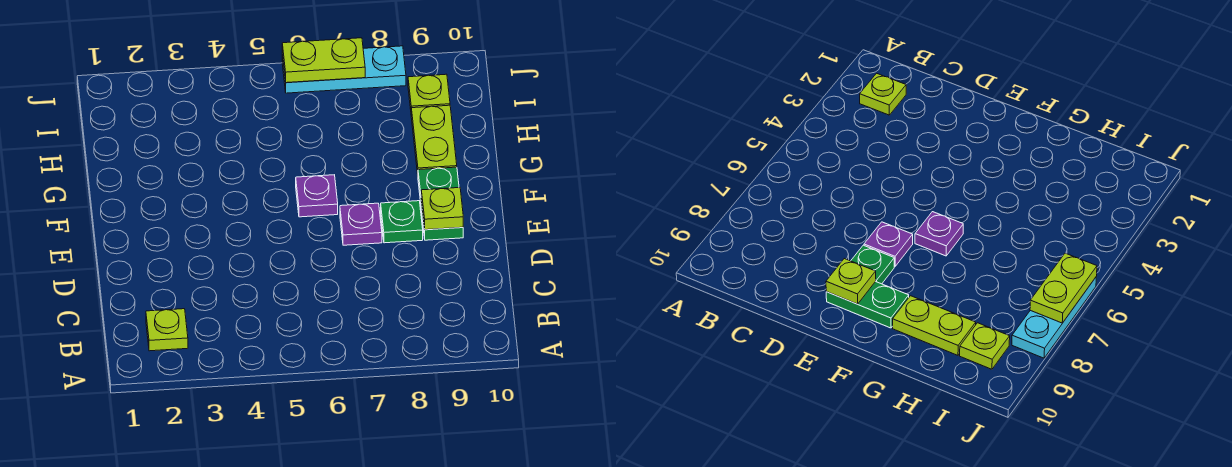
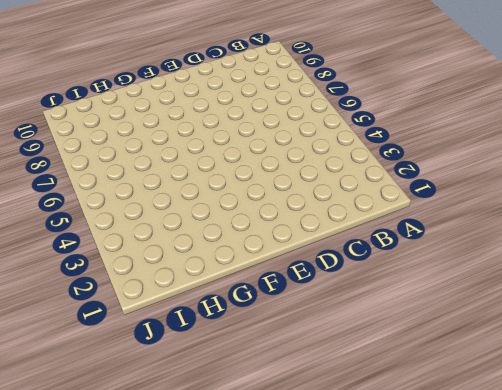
none -> lime plate B2 level 1
none -> purple plate E7 level 1

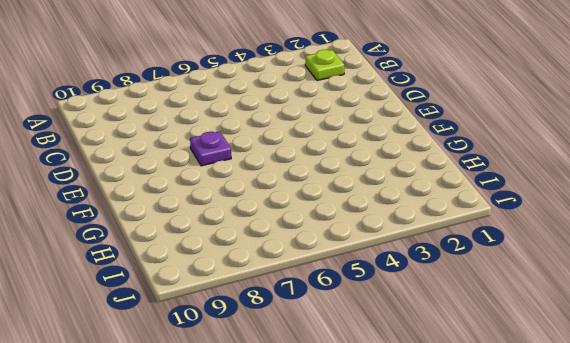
none -> green plate E8 level 1
none -> green plate E9:F9 level 1

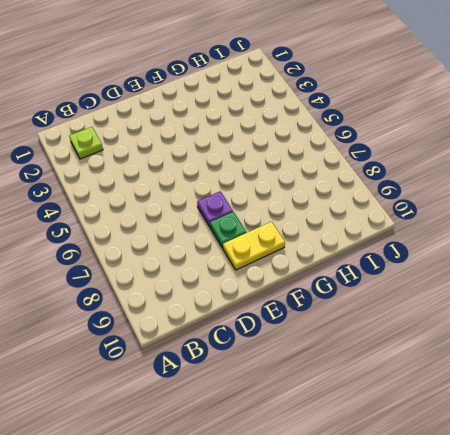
yellow plate E9:F9 level 1 -> green plate E9:F9 level 1
none -> purple plate F6 level 1
none -> lime plate G9:H9 level 1

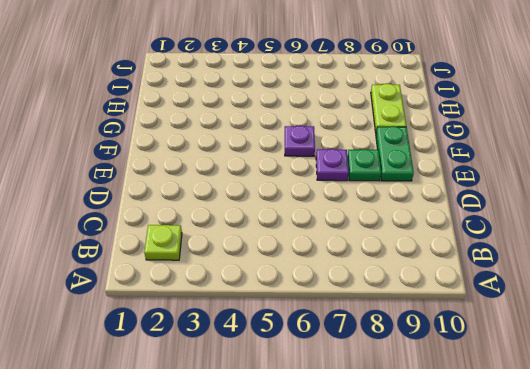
none -> lime plate I9 level 1
none -> cyan plate J6:J8 level 1

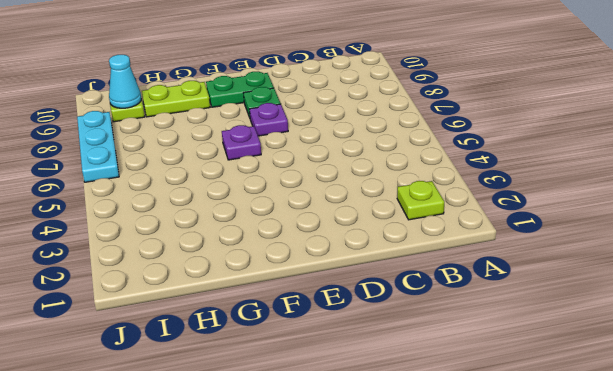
cyan cone I9 level 2 -> none
none -> lime plate E9 level 2
none -> lime plate J6:J7 level 2

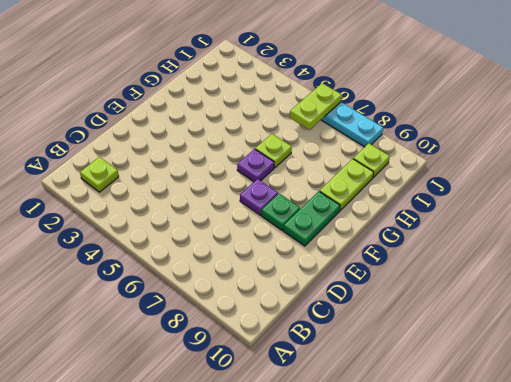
lime plate G6 level 1 -> lime plate E9 level 2
lime plate I6:J6 level 2 -> lime plate J6:J7 level 2

